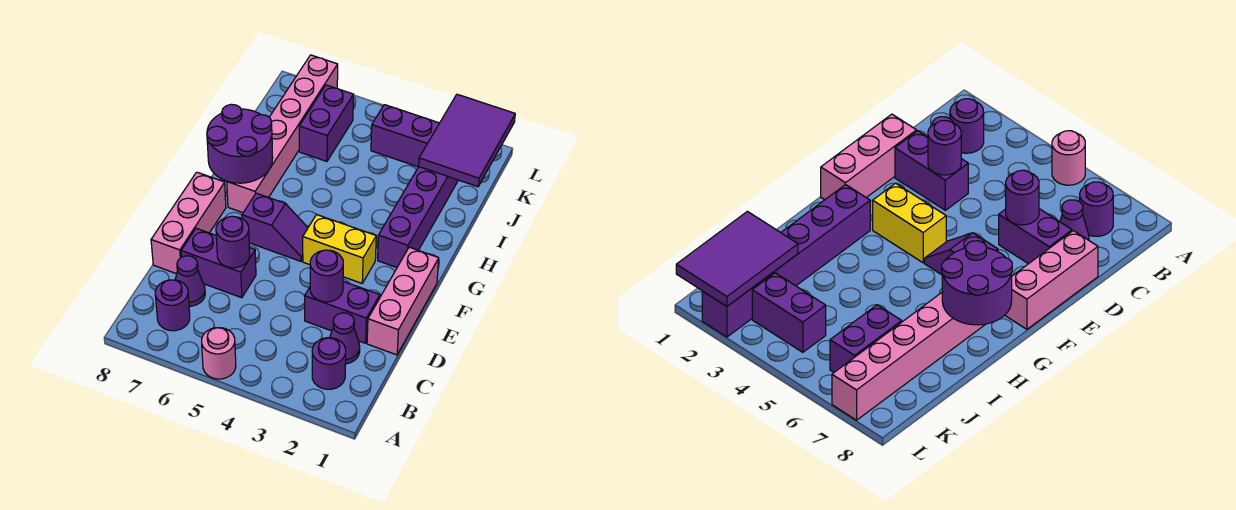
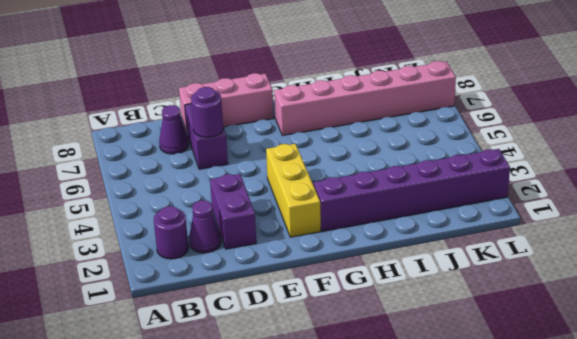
yellow brick F2:F4 level 1 -> yellow brick F3:F4 level 1
none -> pink round brick A5 level 1
none -> purple round brick B7 level 1
none -> pink brick D1:F1 level 1

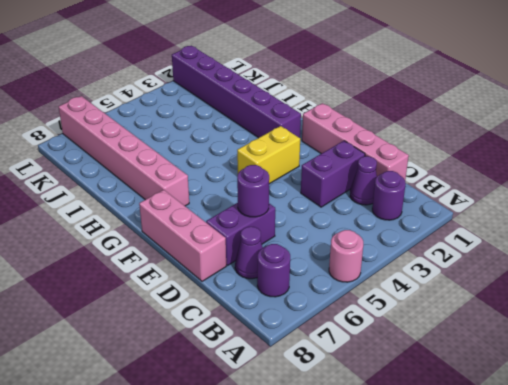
pink brick C1:F1 level 1 -> pink brick D1:F1 level 1
none -> purple slope F5:F6 level 1 top 6
none -> purple brick J6:K6 level 1
none -> purple brick K3:K4 level 1

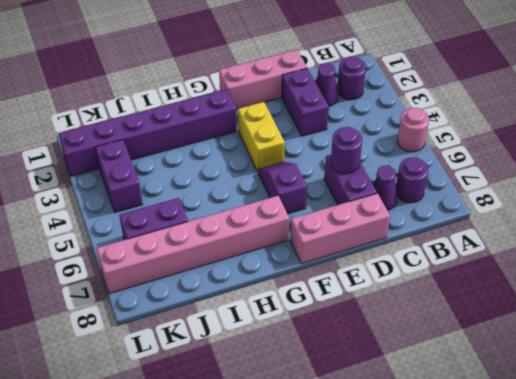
none -> purple round brick D3 level 2
none -> purple round brick G7:H8 level 2
none -> purple tile J1:L2 level 2

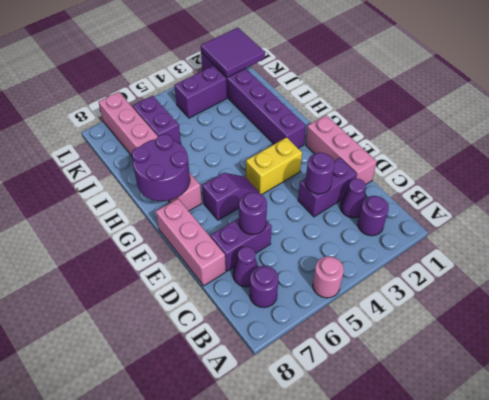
purple tile K1:L2 level 2 -> purple tile J1:L2 level 2

